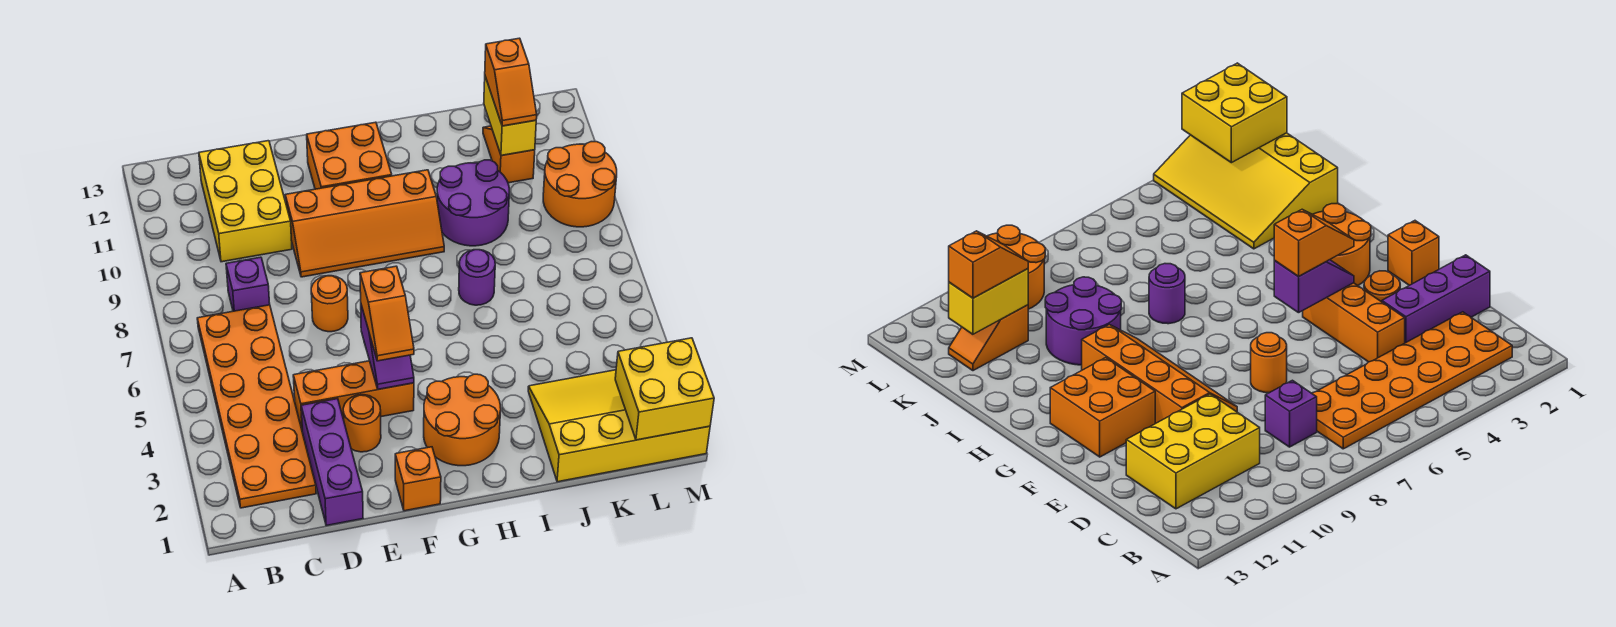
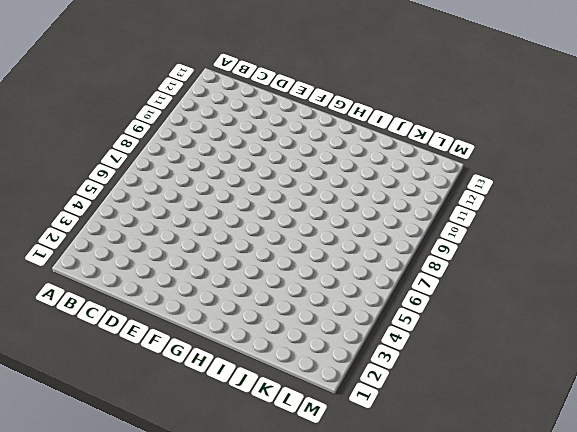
none -> orange plate B2:C7 level 1
none -> purple brick C8 level 1
none -> yellow brick C10:D12 level 1

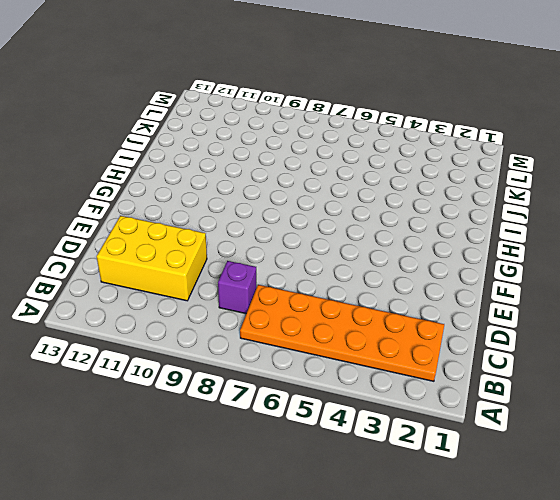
none -> purple brick D1:D3 level 1
none -> orange brick D4:F4 level 1
none -> orange round brick E3 level 1

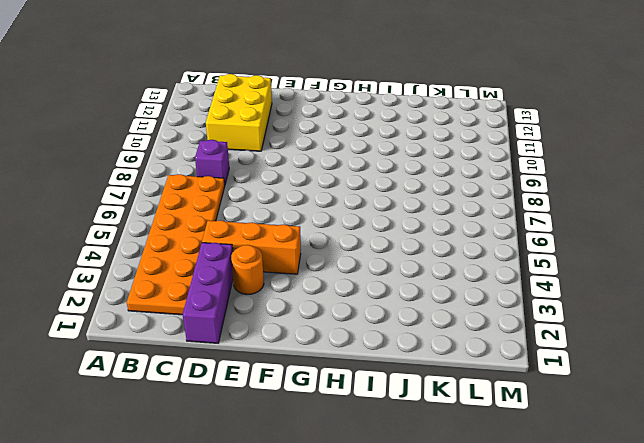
none -> orange round brick E7 level 1
none -> orange slope E9:H10 level 1 top 10
none -> orange brick F1 level 1

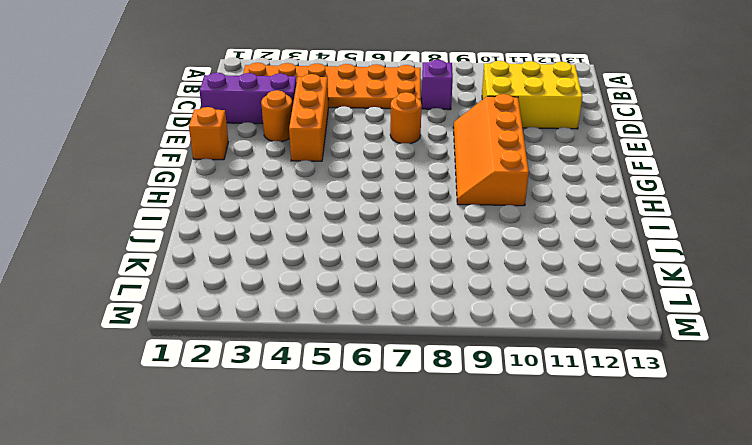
none -> orange brick F11:G12 level 1
none -> orange round brick G2:H3 level 1
none -> purple round brick I7 level 1

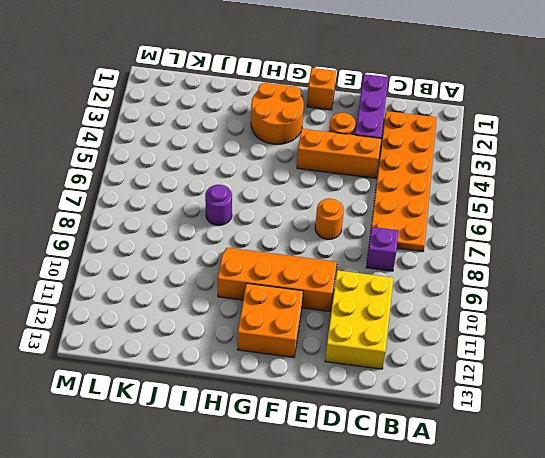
none -> purple round brick I9:J10 level 1
none -> yellow slope J1:M3 level 1 top 1
none -> orange slope K11:K12 level 1 top 11

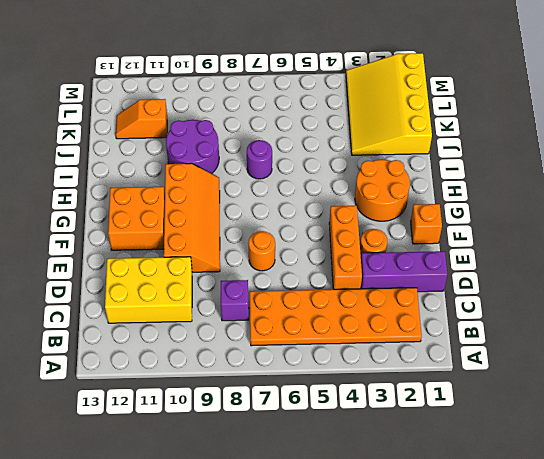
none -> orange round brick L9:M10 level 1
none -> purple slope F4:F5 level 2 top 5
none -> yellow brick K11:K12 level 2

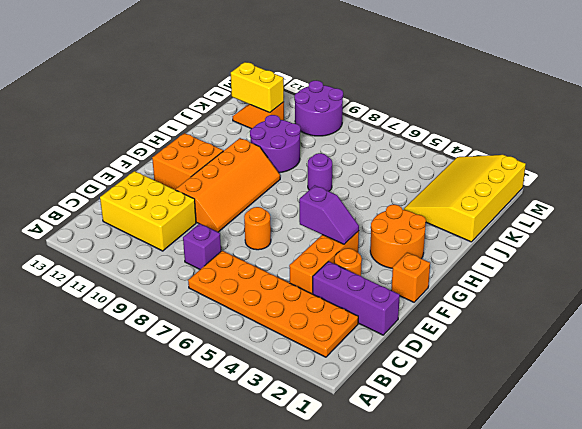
purple round brick L9:M10 level 1 -> orange round brick L9:M10 level 1
none -> yellow brick L1:M2 level 2
none -> orange slope F4:F5 level 3 top 5
none -> orange slope K11:K12 level 3 top 12

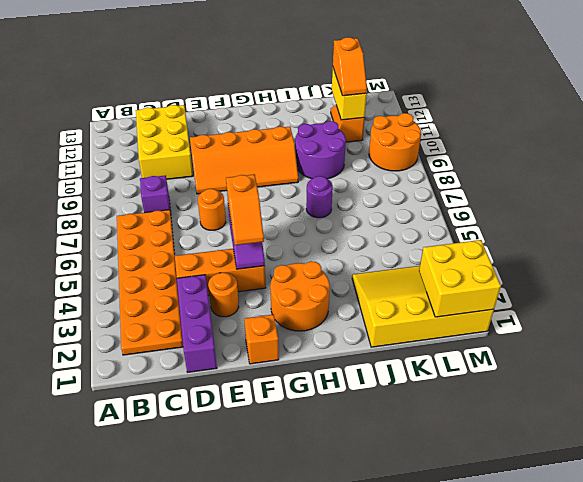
none -> orange brick F11:G12 level 1

